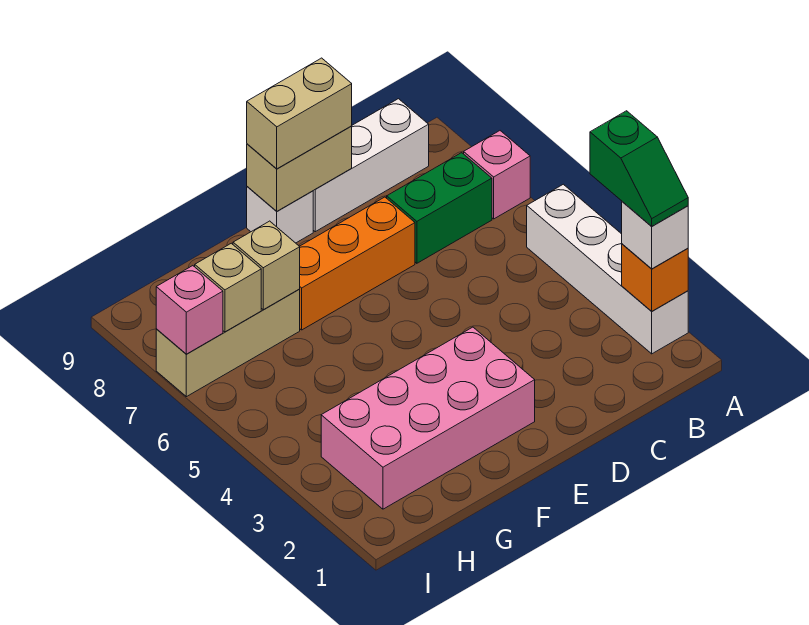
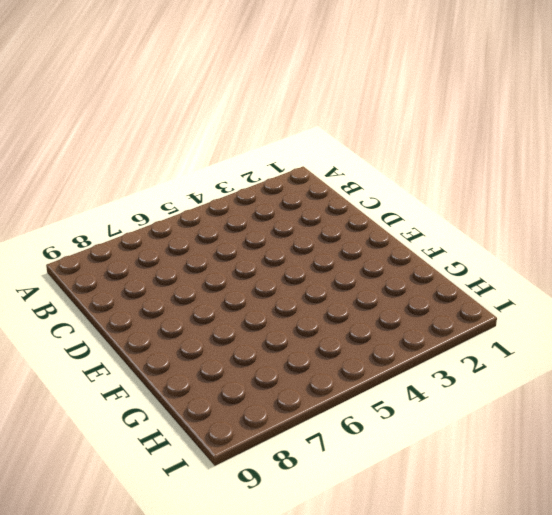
none -> white brick A2:A5 level 1
none -> pink brick A7 level 1
none -> green brick B7:C7 level 1

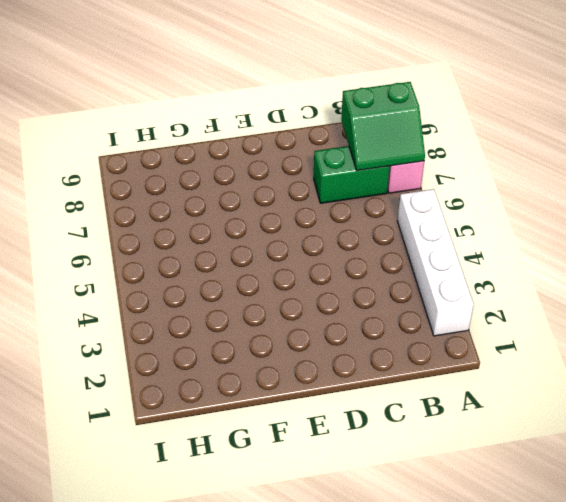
green slope A7:B8 level 2 top 8 -> none
none -> white brick B9:D9 level 1
none -> orange brick D7:F7 level 1
none -> pink brick E2:H3 level 1

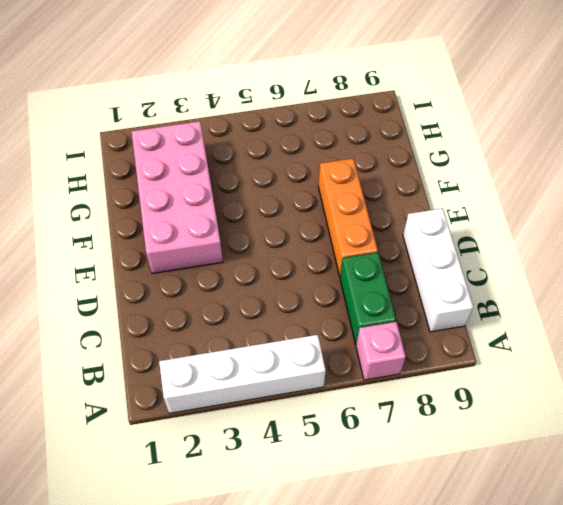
none -> white brick E9 level 1
none -> tan brick G7:I7 level 1
none -> orange brick A2 level 2

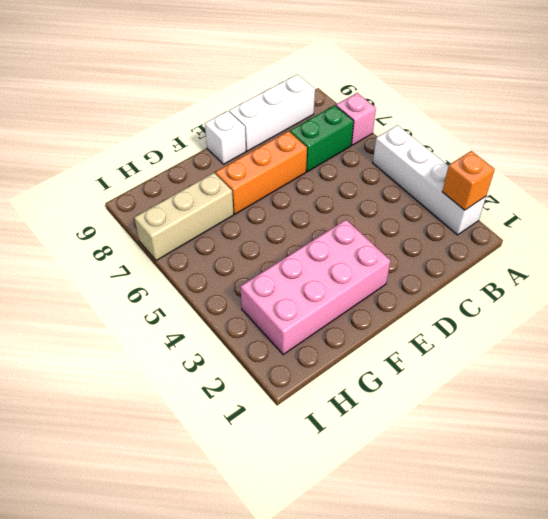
none -> tan brick D9:E9 level 2
none -> tan brick G7 level 2
none -> tan brick H7 level 2

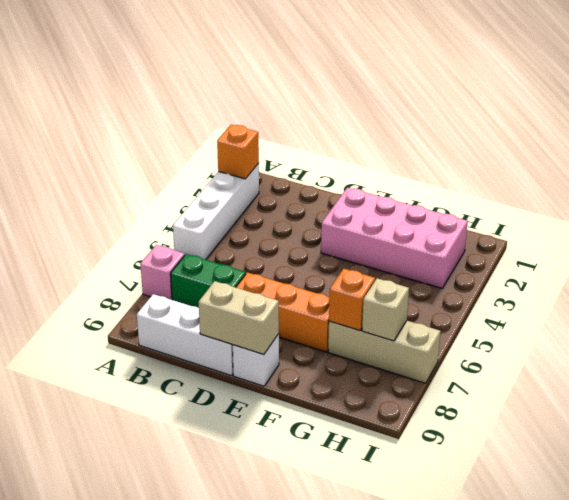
orange brick G7 level 2 -> tan brick G7 level 2
none -> pink brick I7 level 2
none -> white brick A2 level 3
none -> tan brick D9:E9 level 3

